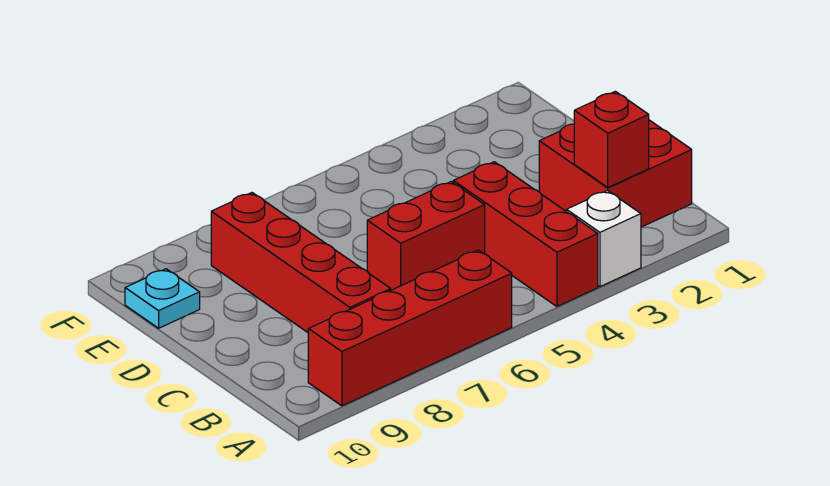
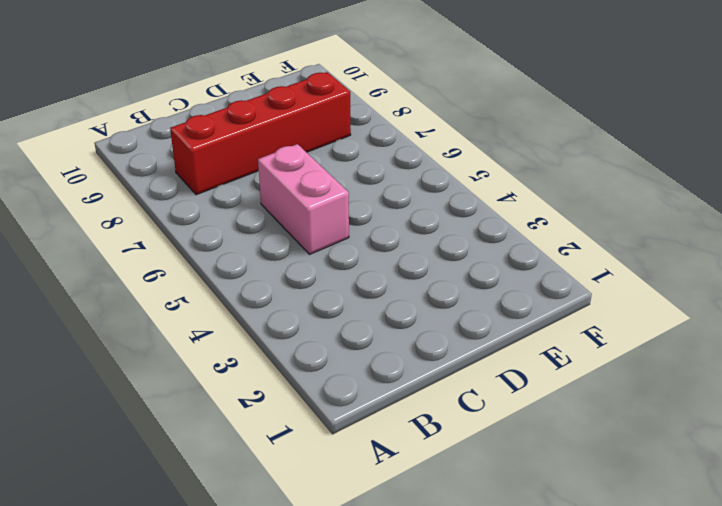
pink brick C5:C6 level 1 -> red brick C5:C6 level 1
none -> white brick A3 level 1
none -> red brick A4:C4 level 1

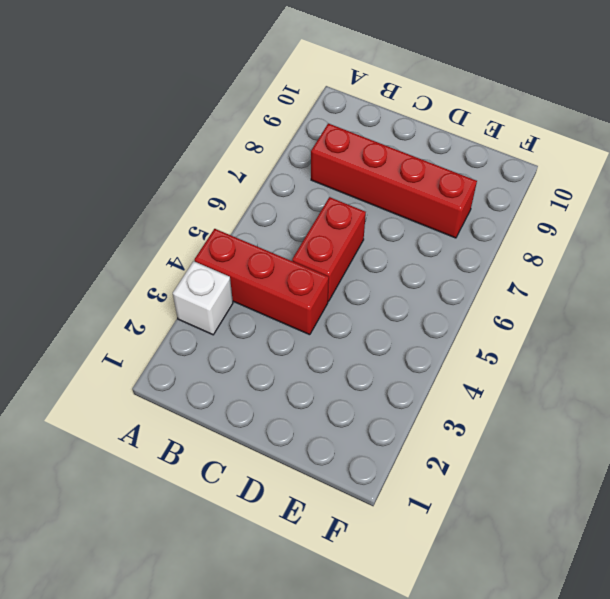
none -> red brick A6:A9 level 1
none -> red brick B1:C2 level 1

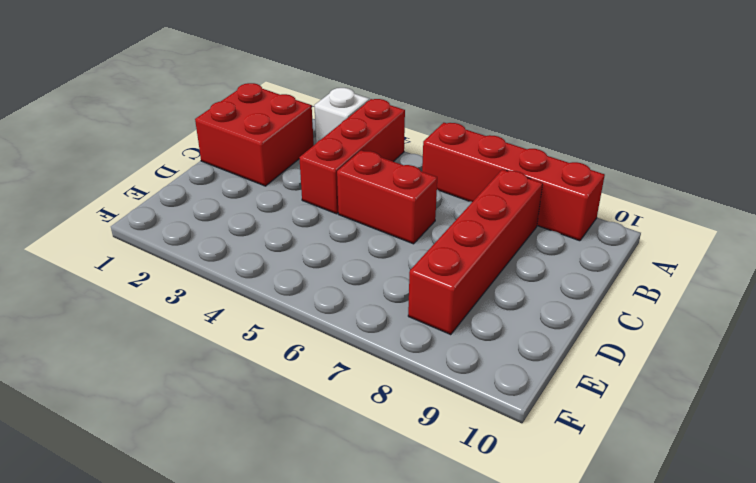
none -> cyan plate E10 level 1
none -> red brick B2 level 2

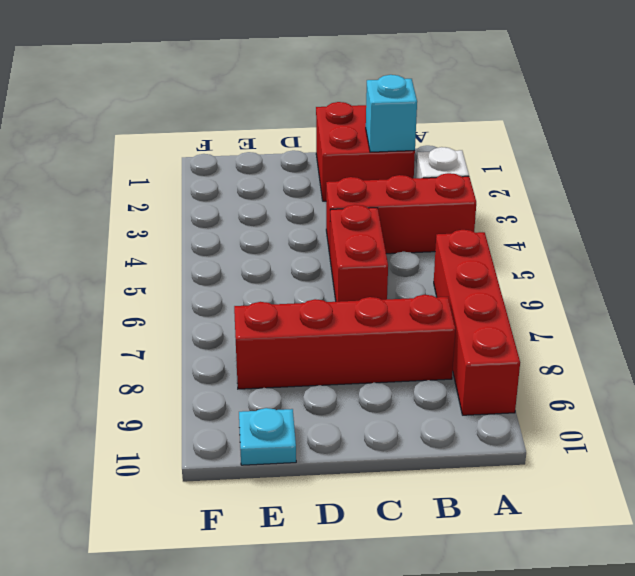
cyan brick B2 level 2 -> red brick B2 level 2

